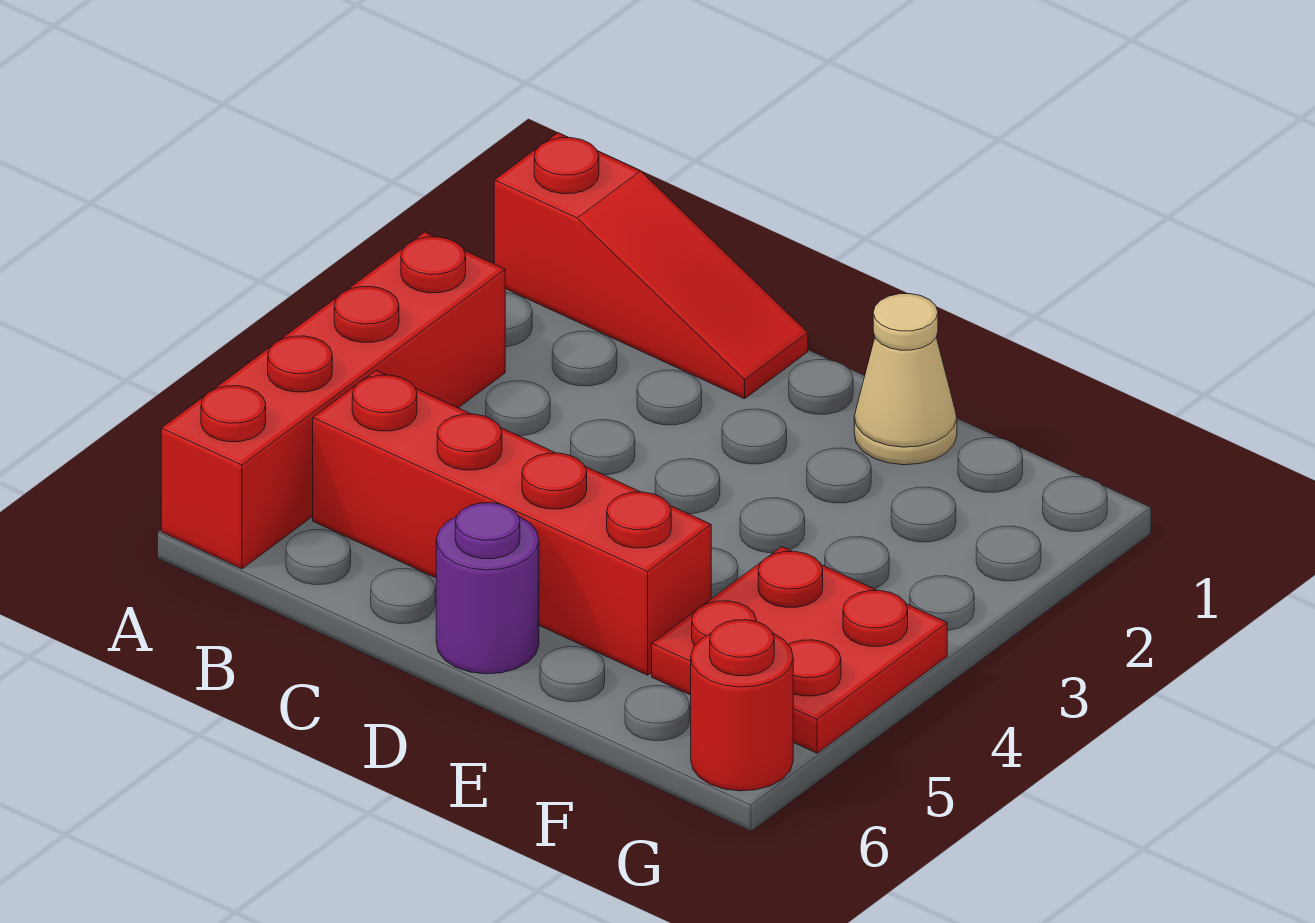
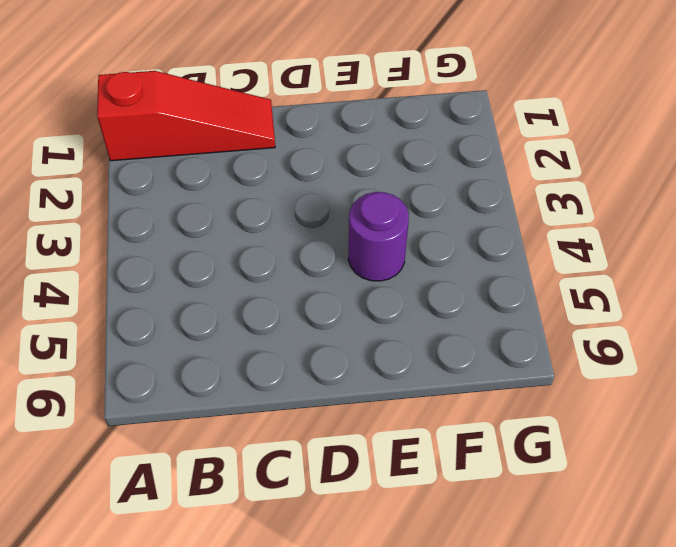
purple round brick E4 level 1 -> purple round brick D6 level 1
none -> red brick A3:A6 level 1
none -> red brick B5:E5 level 1

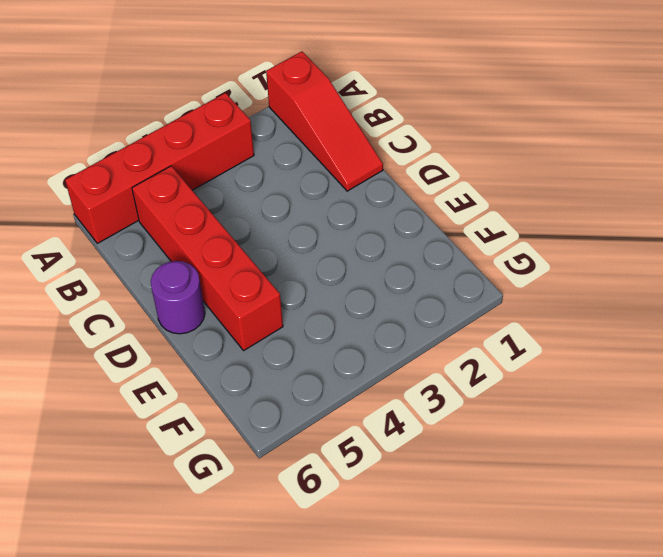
none -> tan cone E1 level 1
none -> red plate F4:G5 level 1

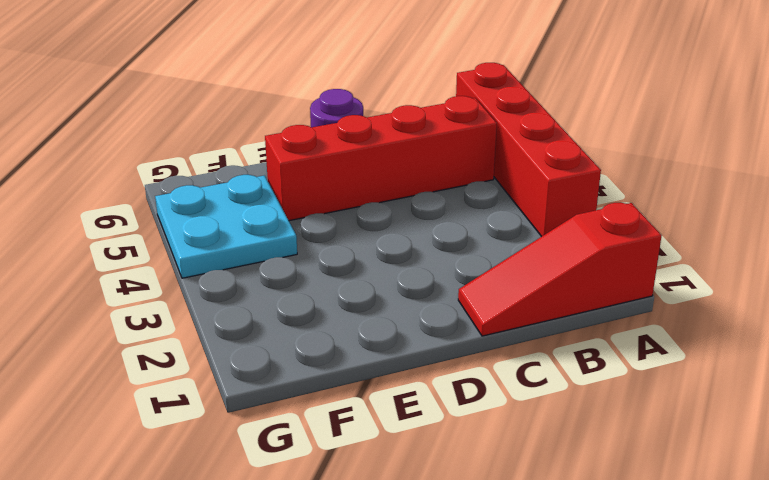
cyan plate F4:G5 level 1 -> red plate F4:G5 level 1
none -> tan cone E1 level 1
none -> red round brick G6 level 1

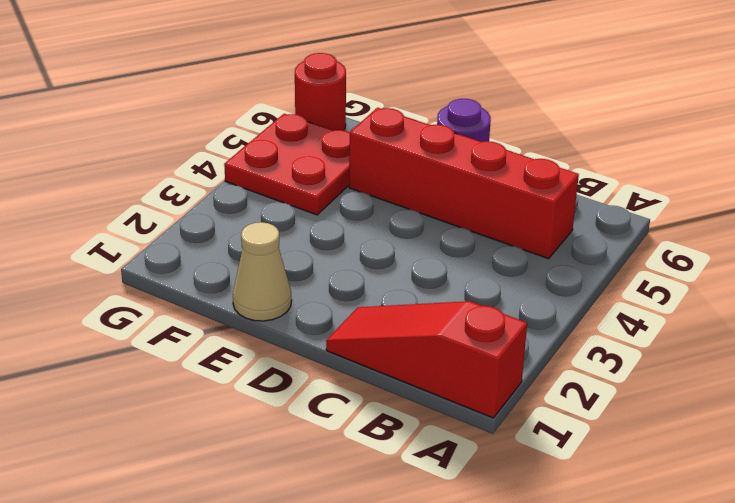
none -> red brick A3:A6 level 1

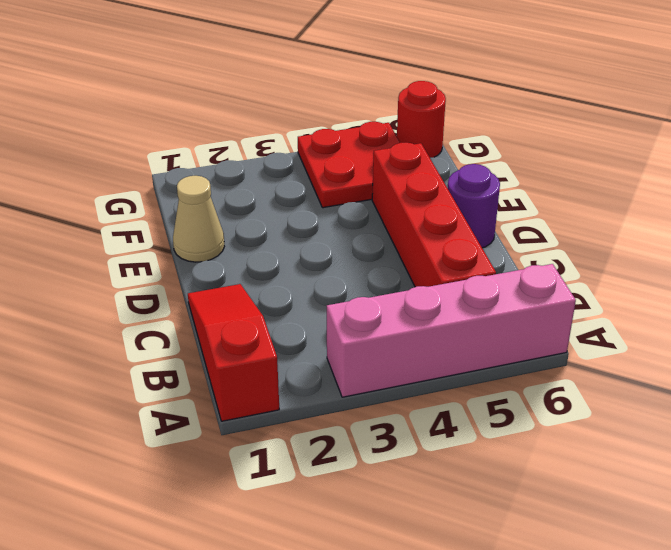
pink brick A3:A6 level 1 -> red brick A3:A6 level 1

